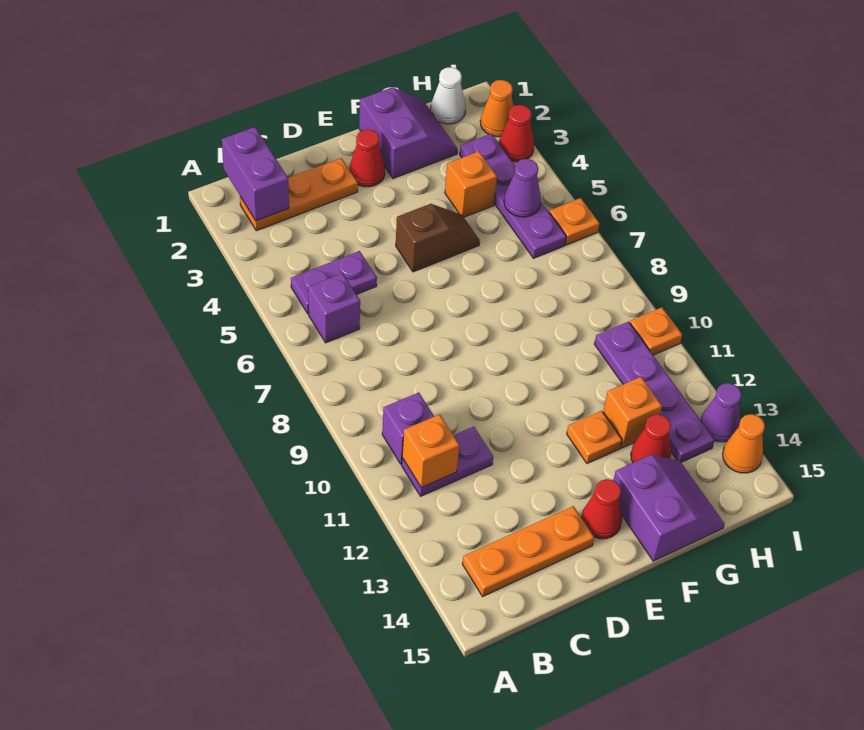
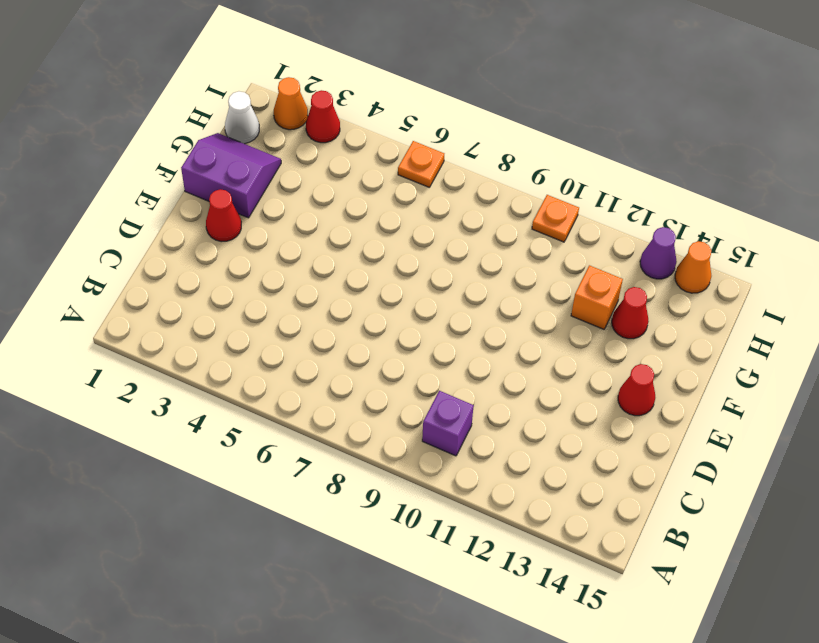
none -> orange plate B2:D2 level 1
none -> purple plate B5:C5 level 1
none -> purple brick B6 level 1

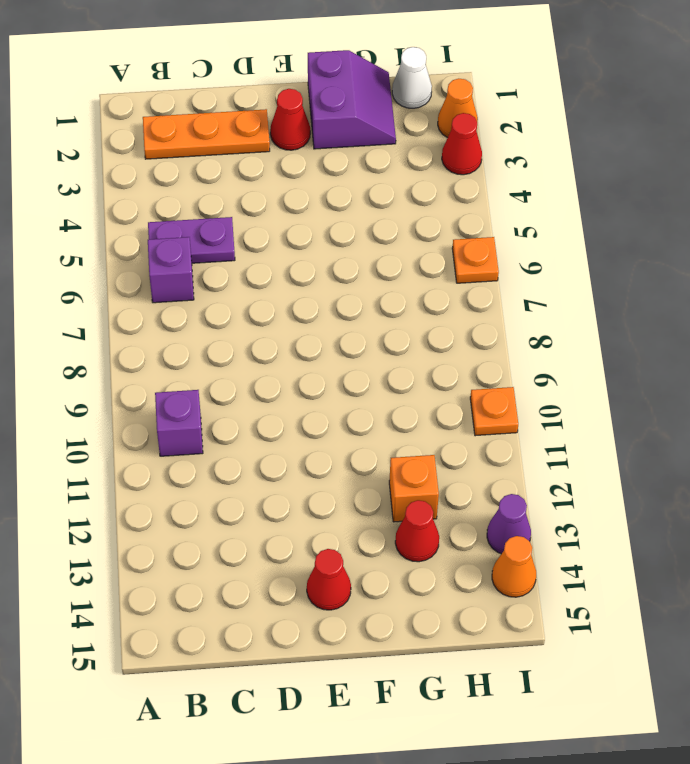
none -> purple plate B11:C11 level 1
none -> orange plate B14:D14 level 1
none -> brown slope E5:F5 level 1 top E

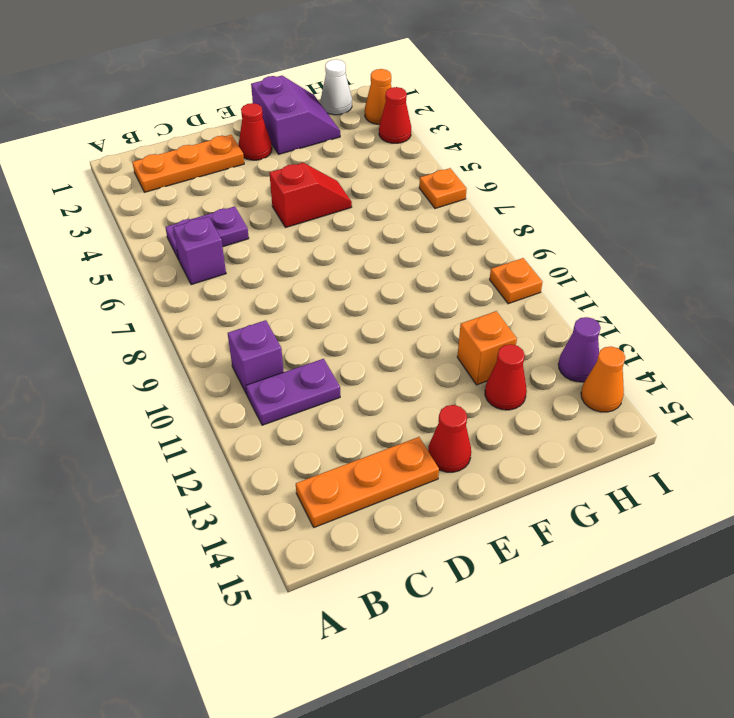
red slope E5:F5 level 1 top E -> brown slope E5:F5 level 1 top E
none -> orange plate F12 level 1
none -> purple slope F14:G15 level 1 top F
none -> orange brick G4 level 1

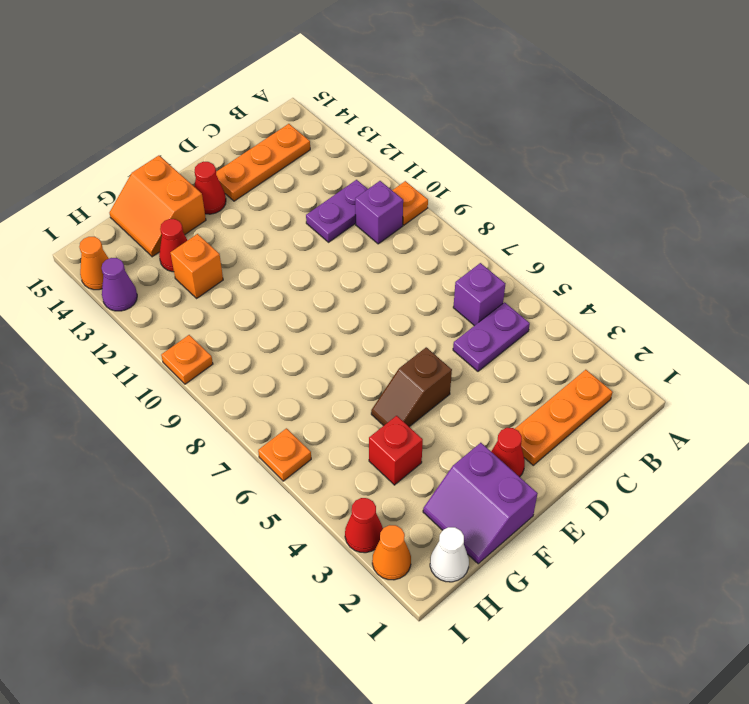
orange plate A10 level 1 -> orange plate F12 level 1
orange slope F14:G15 level 1 top F -> purple slope F14:G15 level 1 top F
red brick G4 level 1 -> orange brick G4 level 1
none -> purple plate H3:H6 level 1
none -> purple plate H10:H13 level 1
none -> purple brick B1:B2 level 2

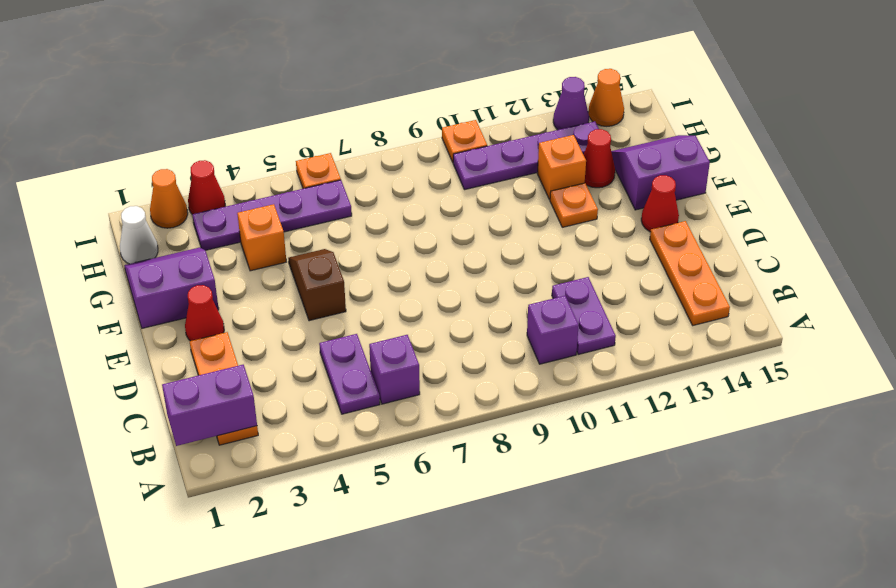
none -> orange brick B11 level 2
none -> purple cone H5 level 2

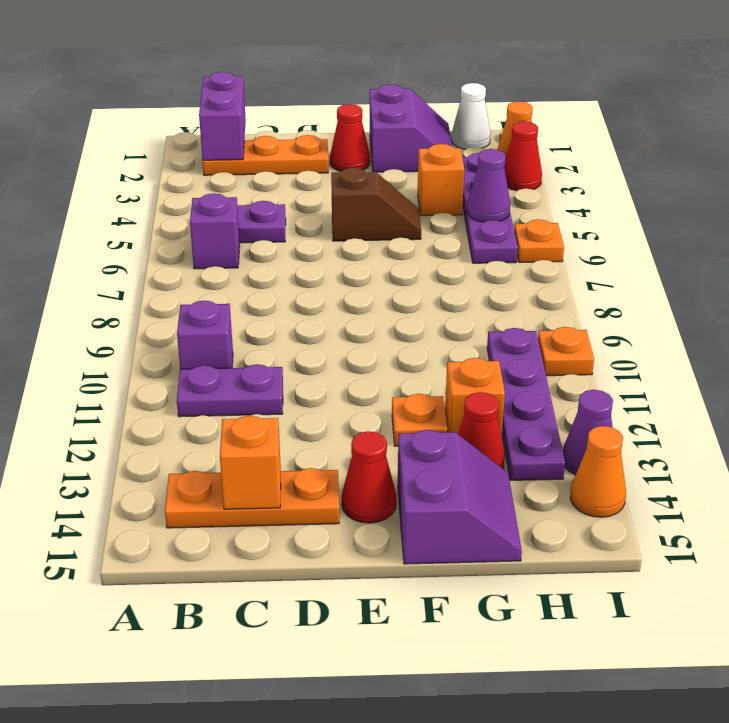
orange brick C14 level 2 -> orange brick B11 level 2

